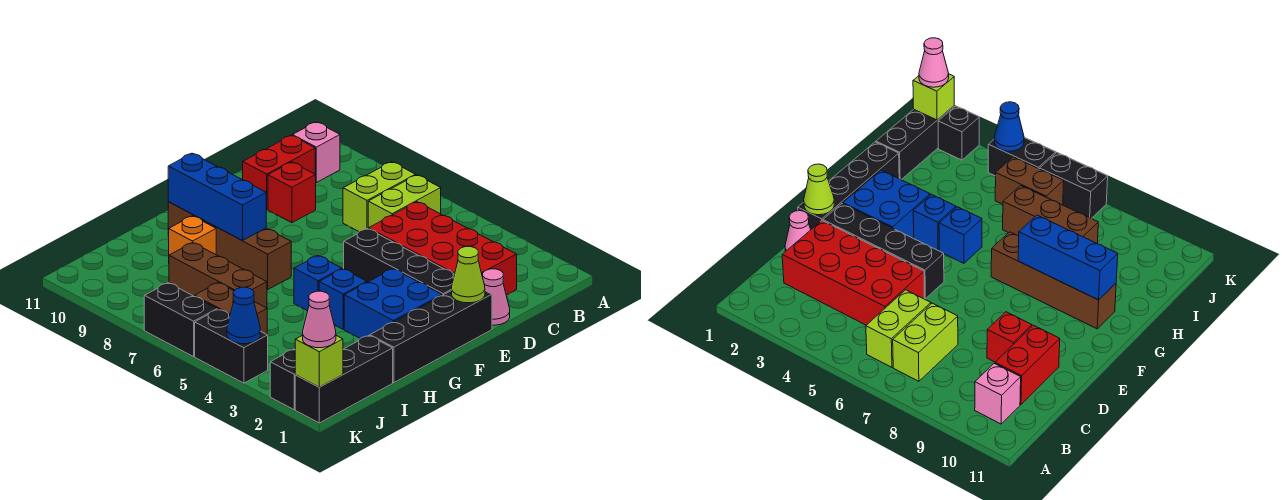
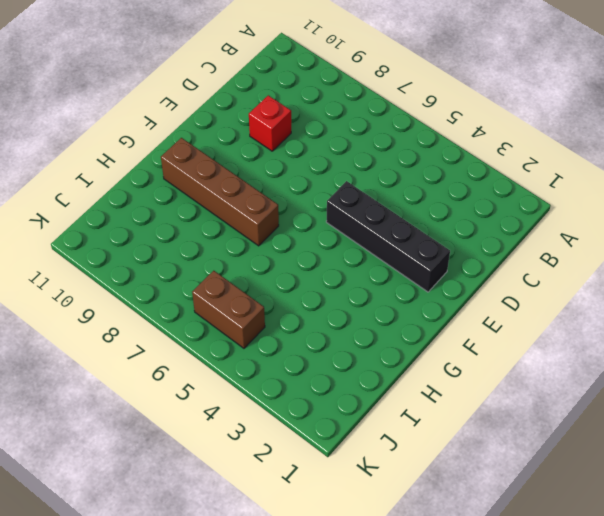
none -> lime brick B6:C6 level 1
none -> lime brick B7:C7 level 1
none -> pink brick B10 level 1

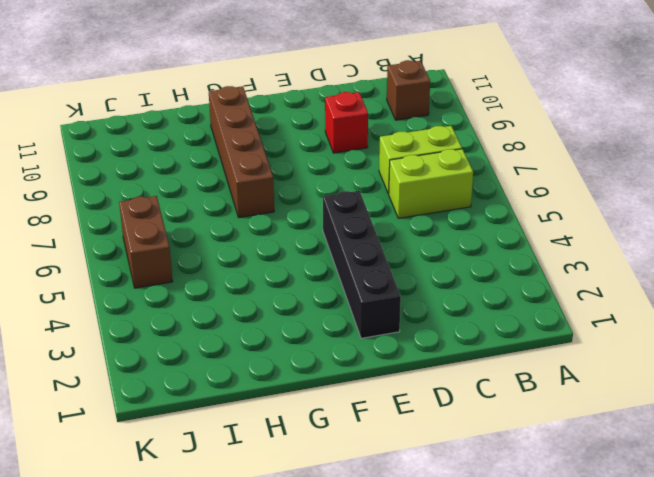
brown brick B10 level 1 -> pink brick B10 level 1
none -> red brick C2:D5 level 1
none -> red brick C10:D10 level 1
none -> pink cone D1 level 1

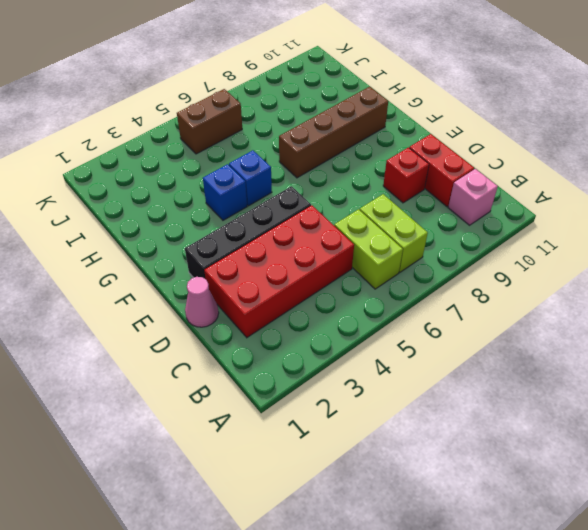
none -> black brick E1:H1 level 1
none -> blue brick F2:G3 level 1
none -> orange brick H9 level 1

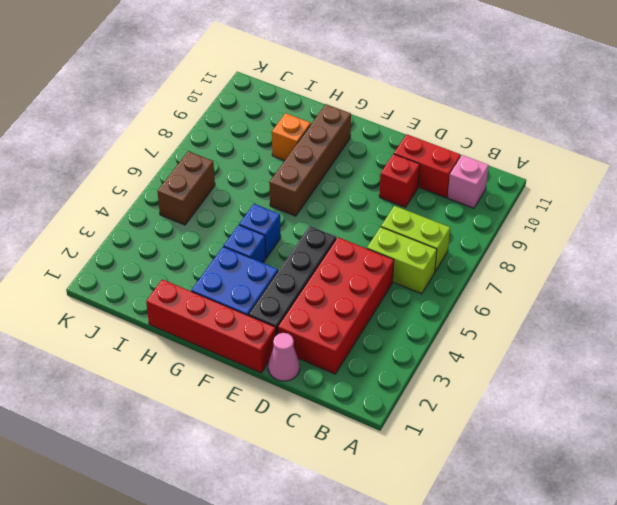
red brick E1:H1 level 1 -> black brick E1:H1 level 1
none -> black brick I1:K1 level 1
none -> brown brick I6:I8 level 1
none -> black brick K2 level 1

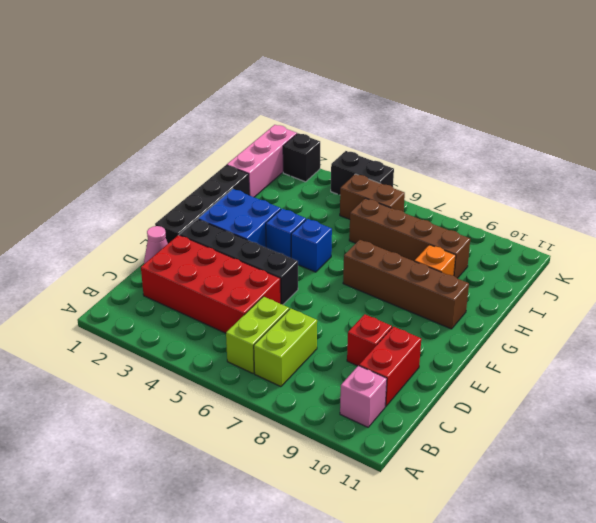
pink brick I1:K1 level 1 -> black brick I1:K1 level 1
brown brick I6:I9 level 1 -> brown brick I6:I8 level 1
none -> black brick K6:K7 level 1
none -> lime cone E1 level 2
none -> blue brick G8:G10 level 2

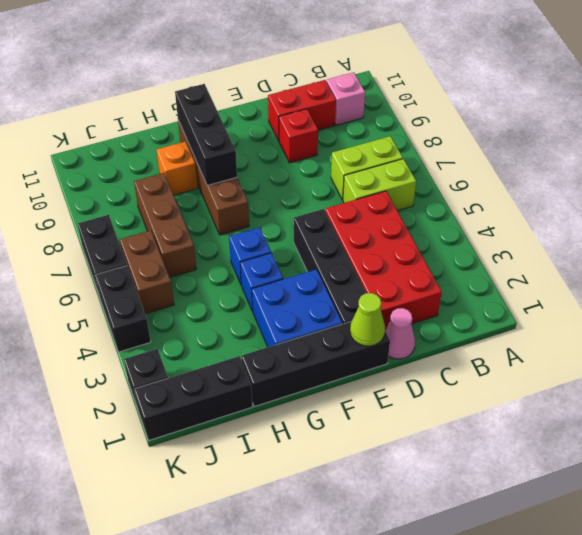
black brick G8:G10 level 2 -> blue brick G8:G10 level 2
none -> lime brick K1 level 2
none -> blue cone K4 level 2
none -> pink cone K1 level 3

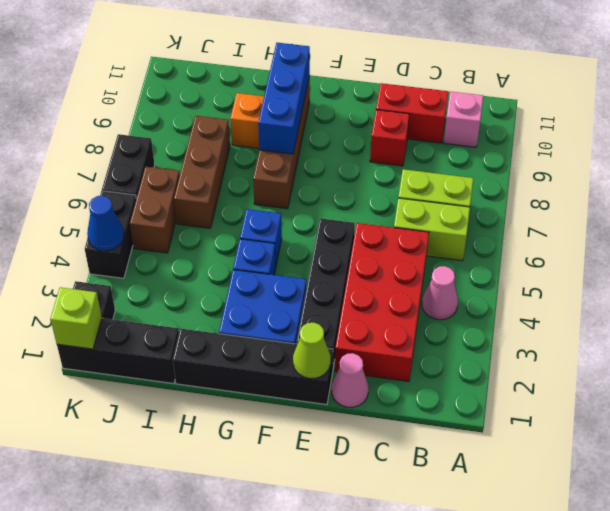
pink cone B4 level 1 -> pink cone K1 level 3

